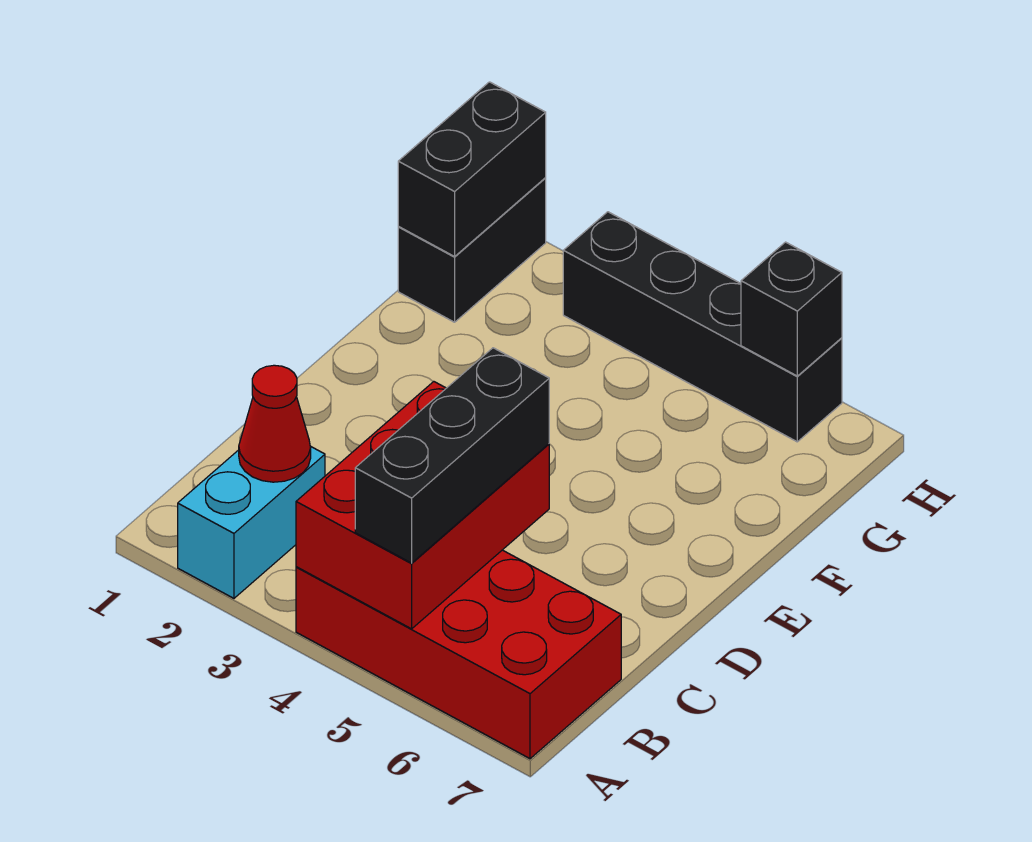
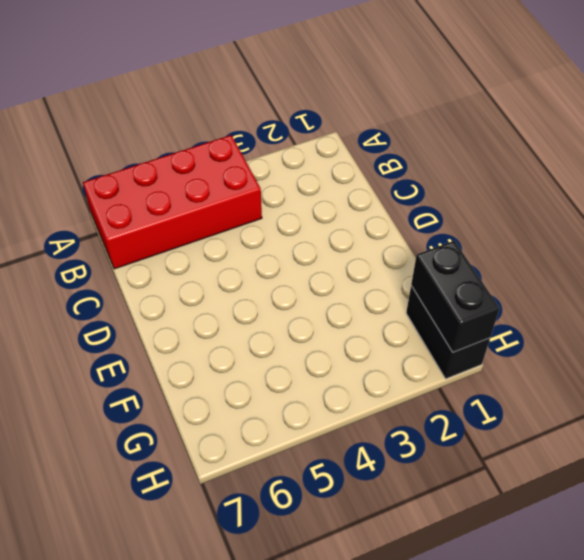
none -> cyan brick A2:B2 level 1
none -> black brick H3:H6 level 1

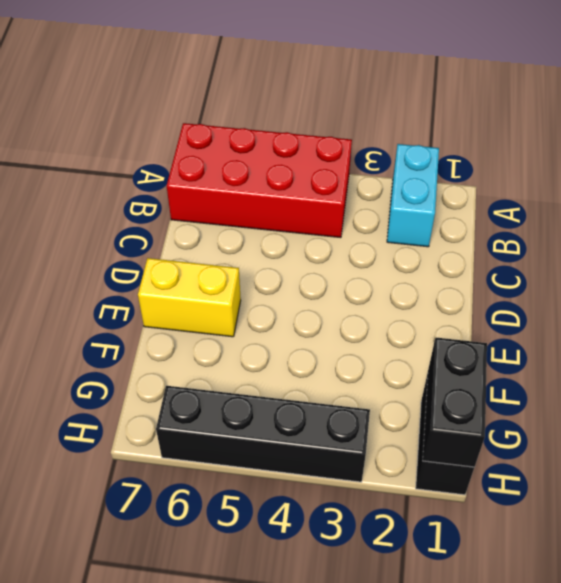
yellow brick E6:E7 level 1 -> none
none -> red brick A4:C5 level 2
none -> red cone B2 level 2

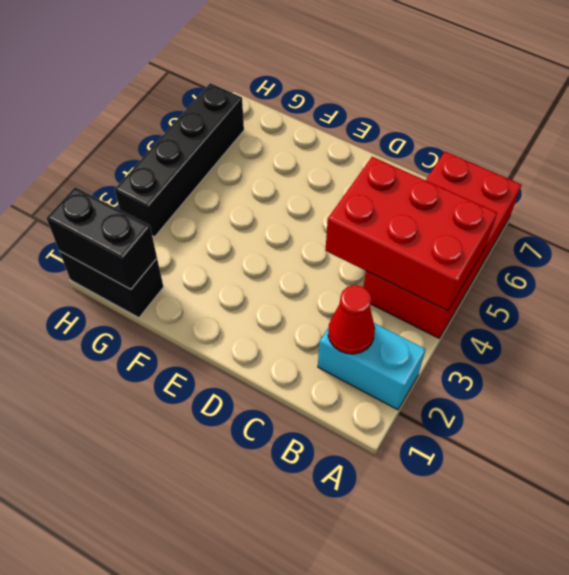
none -> black brick H6 level 2
none -> black brick A5:C5 level 3

